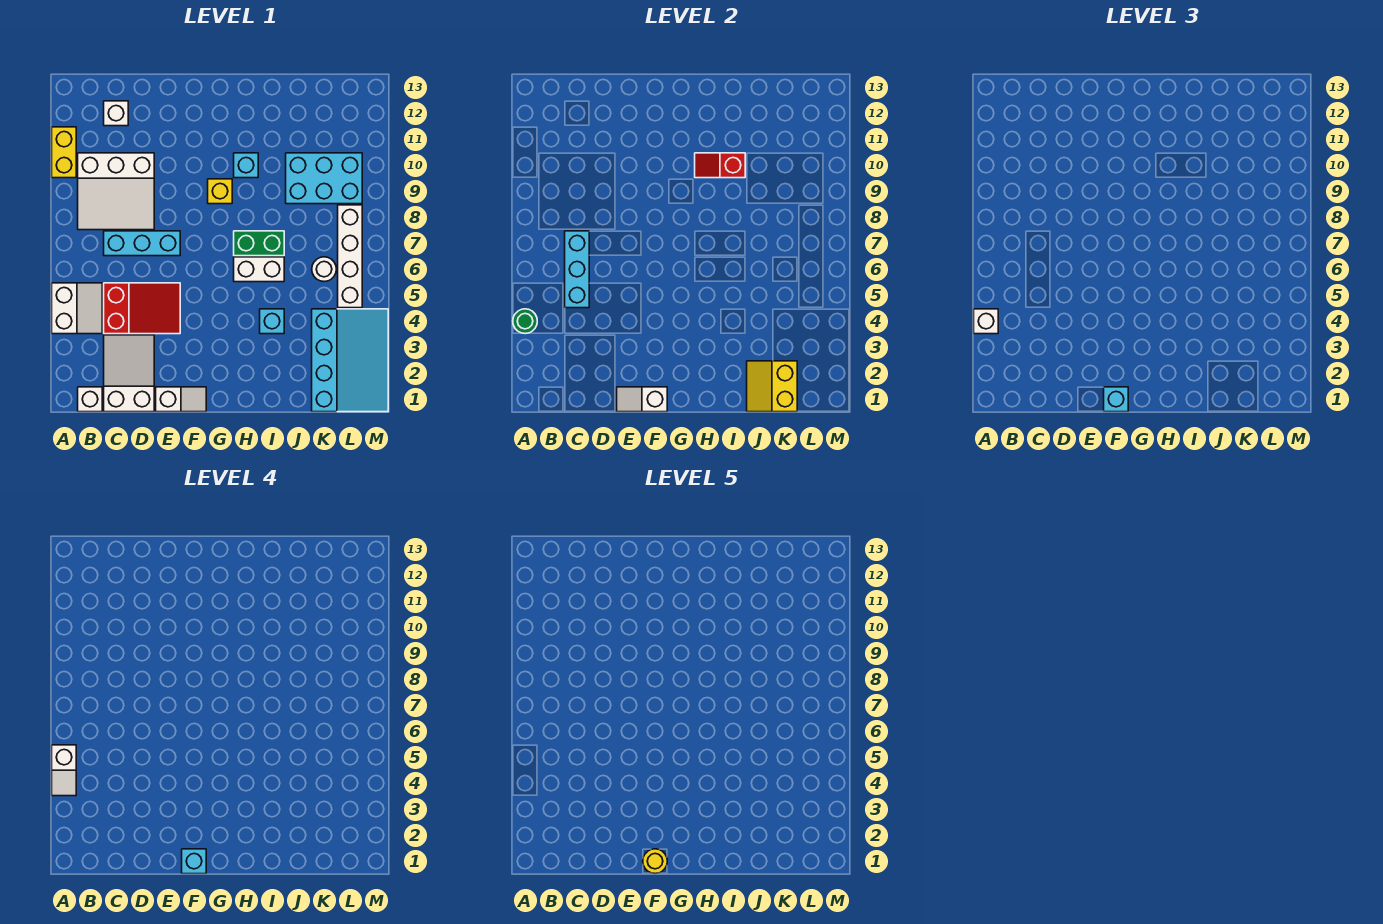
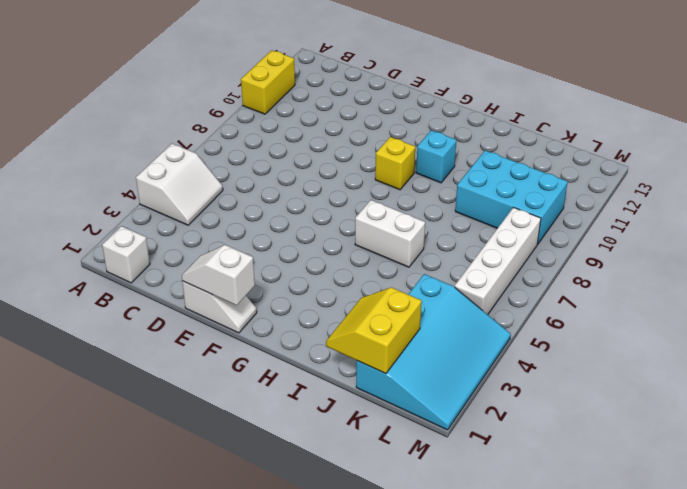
none -> white slope B8:D10 level 1 top 10
none -> white slope C1:D3 level 1 top 1
none -> red slope C4:E5 level 1 top C

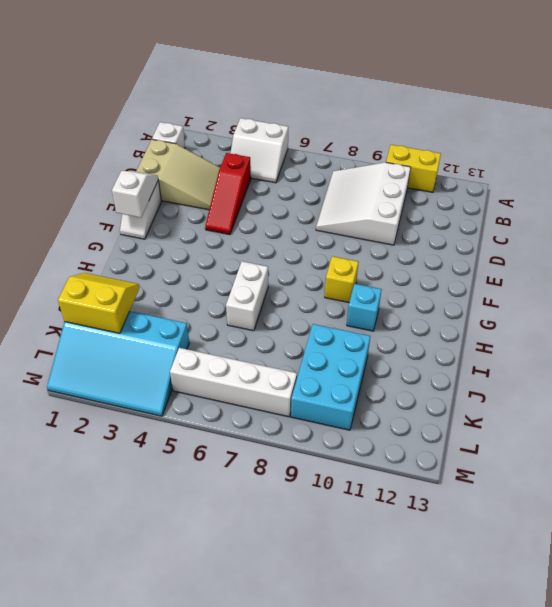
tan slope C1:D3 level 1 top 1 -> white slope C1:D3 level 1 top 1
red slope C4:E4 level 1 top C -> red slope C4:E5 level 1 top C
none -> cyan brick C7:E7 level 1
none -> white brick C12 level 1
none -> green brick H7:I7 level 1

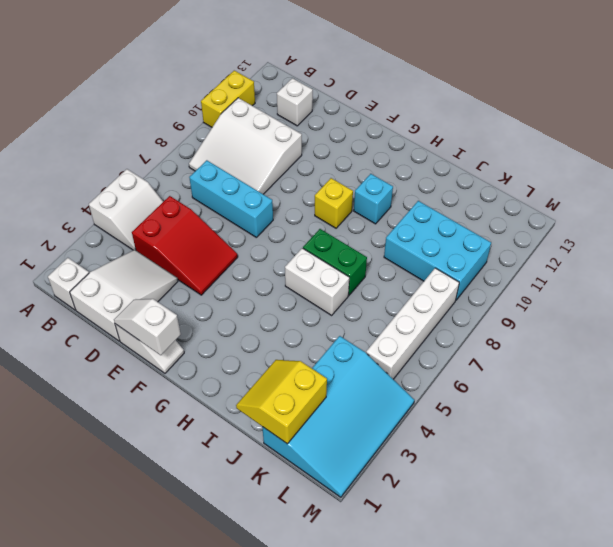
none -> cyan brick I4 level 1
none -> white round brick K6 level 1
none -> green round brick A4 level 2

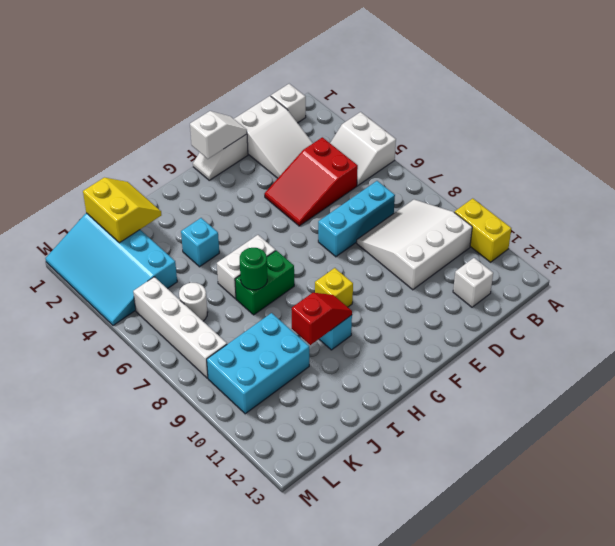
green round brick I7 level 2 -> green round brick A4 level 2
none -> cyan brick C5:C7 level 2
none -> white brick A4 level 3
none -> cyan brick F1 level 3

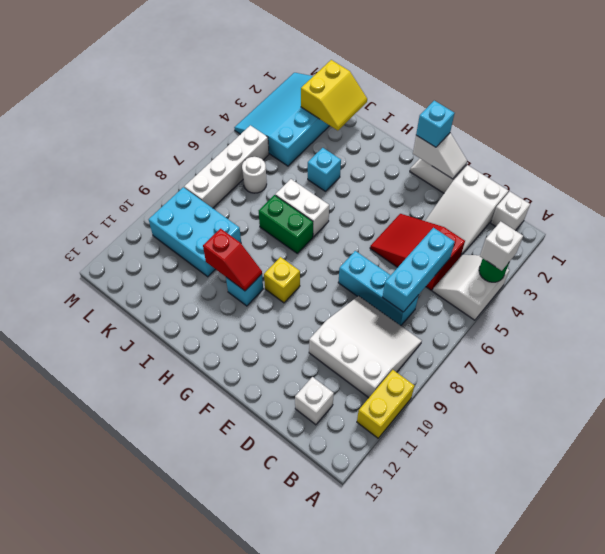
none -> white slope A4:A5 level 4 top 5
none -> cyan brick F1 level 4
none -> yellow round brick F1 level 5

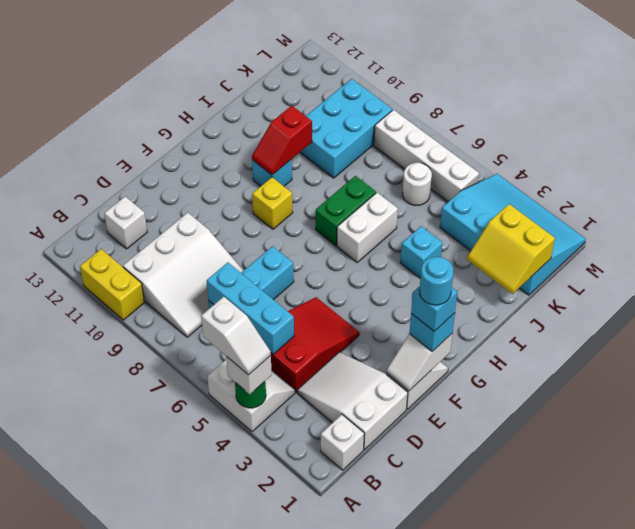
cyan round brick F1 level 5 -> yellow round brick F1 level 5

